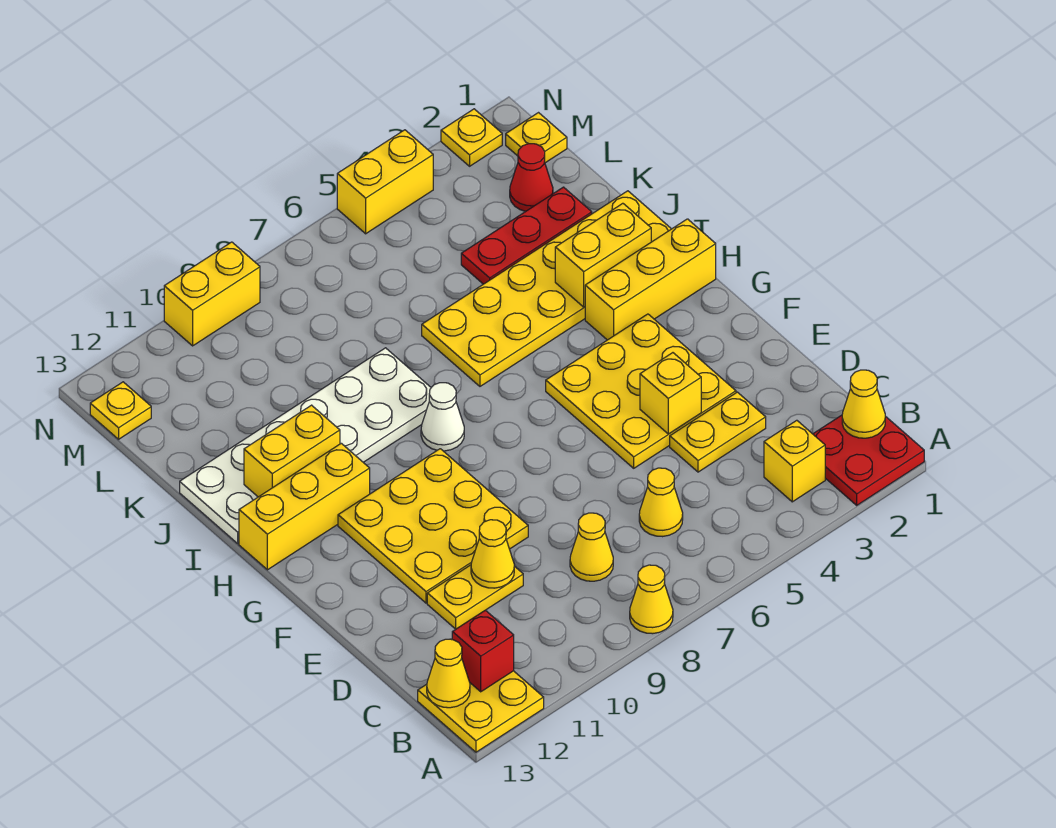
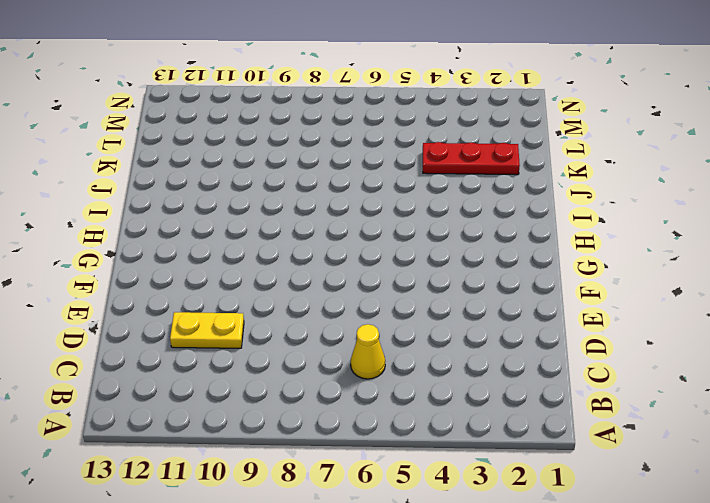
none -> red plate A1:B2 level 1
none -> yellow cone A8 level 1
none -> yellow plate A12:B13 level 1

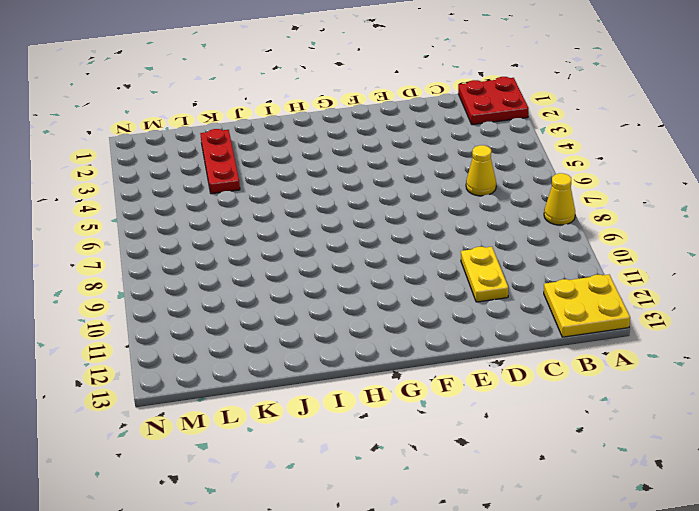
none -> yellow brick B3 level 1
none -> yellow cone C8 level 1
none -> yellow plate D3:D4 level 1

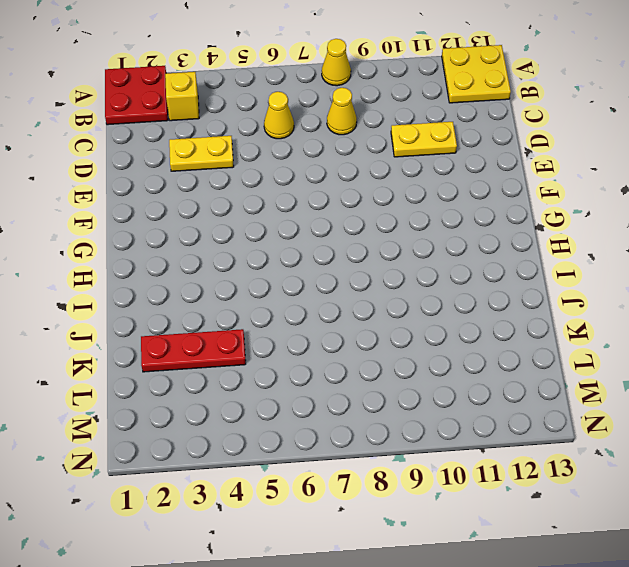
none -> yellow plate E3:G5 level 1
none -> yellow plate E9:G11 level 1
none -> yellow brick H1:H3 level 1

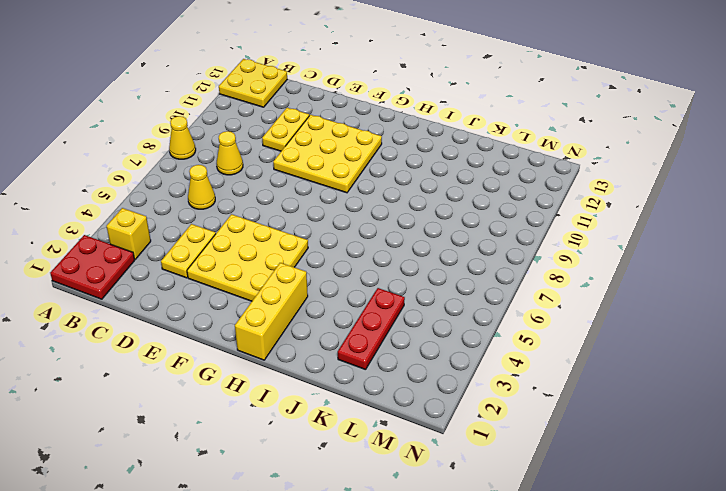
none -> white cone H8 level 1
none -> yellow brick H11:H13 level 1
none -> yellow plate I1:J6 level 1

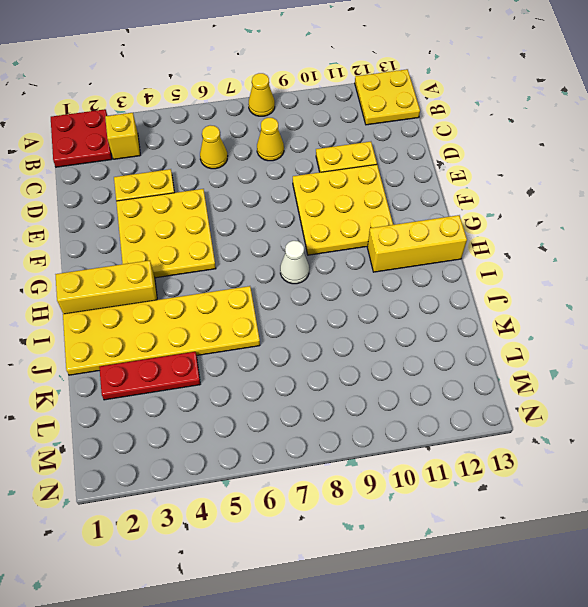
none -> white plate I8:J13 level 1
none -> red cone L2 level 1
none -> yellow plate M1 level 1

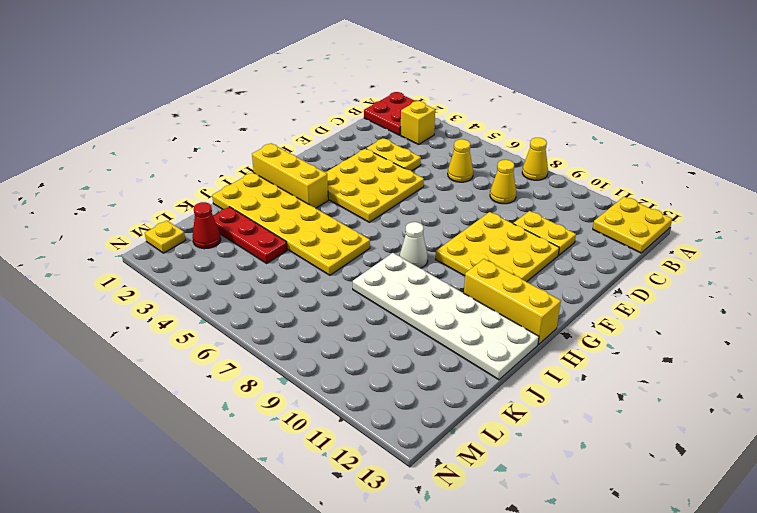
none -> yellow plate M13 level 1
none -> yellow plate N2 level 1
none -> yellow brick N4:N5 level 1

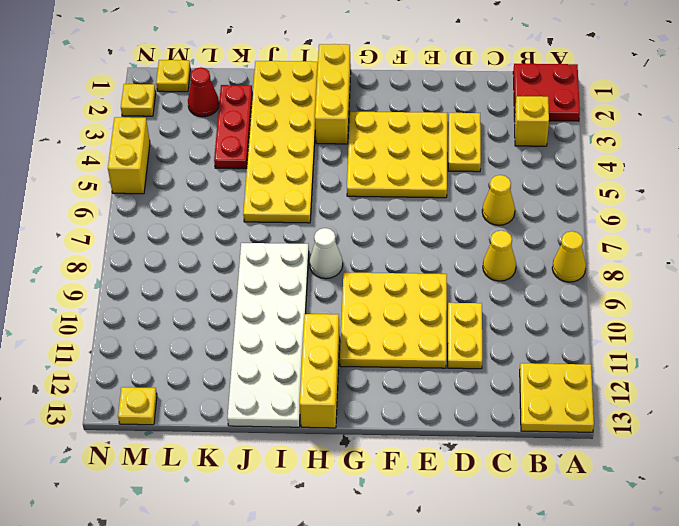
none -> yellow brick N9:N10 level 1
none -> yellow cone B1 level 2
none -> red brick B12 level 2

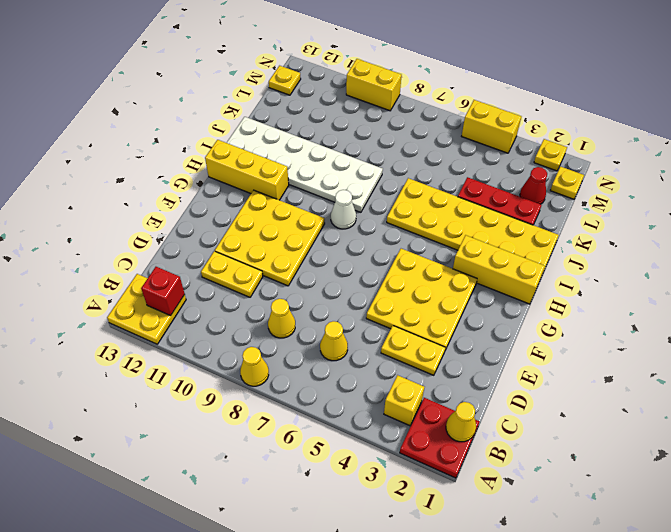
none -> yellow cone B13 level 2
none -> yellow cone D10 level 2
none -> yellow brick E4 level 2

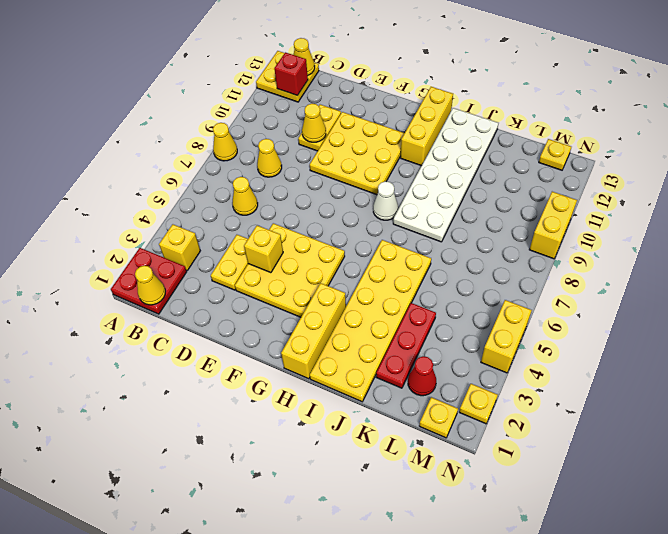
none -> yellow brick I2:I3 level 2
none -> yellow brick I11:I12 level 2

